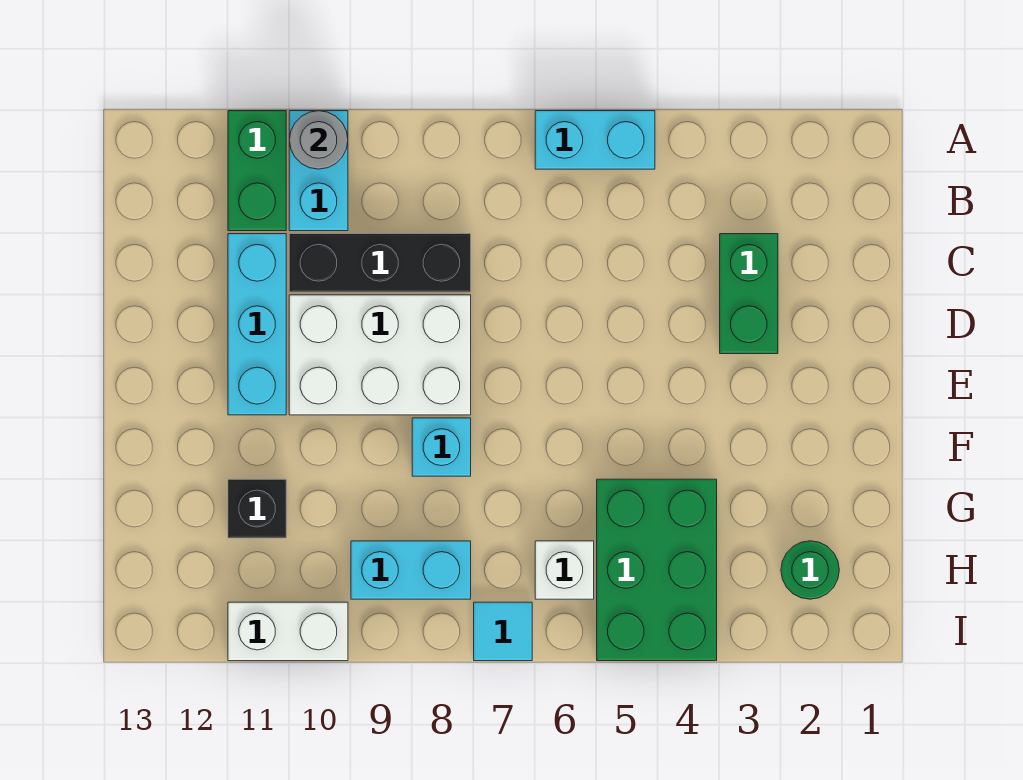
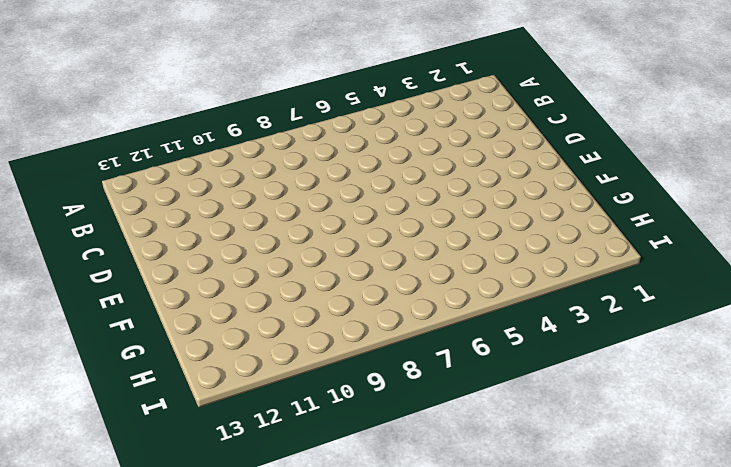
none -> cyan brick A5:A6 level 1
none -> cyan brick A10:B10 level 1
none -> green brick A11:B11 level 1

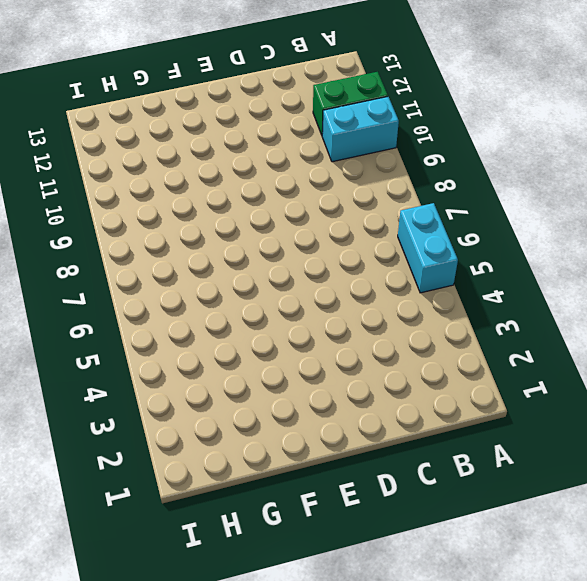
none -> green brick C3:D3 level 1
none -> black brick C8:C10 level 1
none -> cyan brick C11:E11 level 1

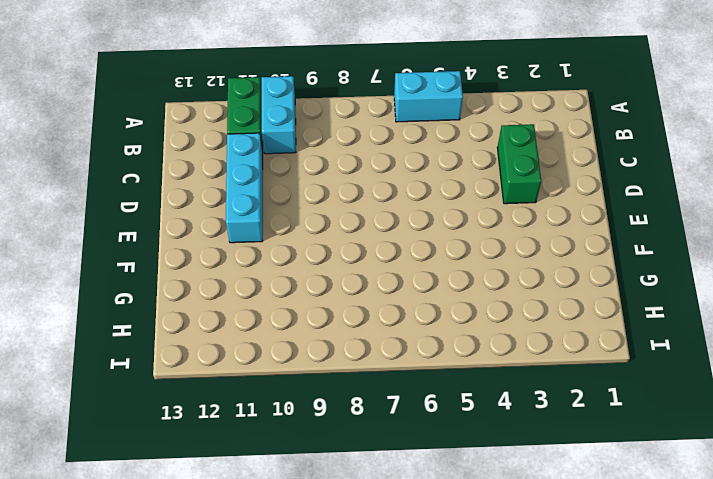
none -> black brick C8:C10 level 1
none -> white brick D8:E10 level 1
none -> cyan brick F8 level 1

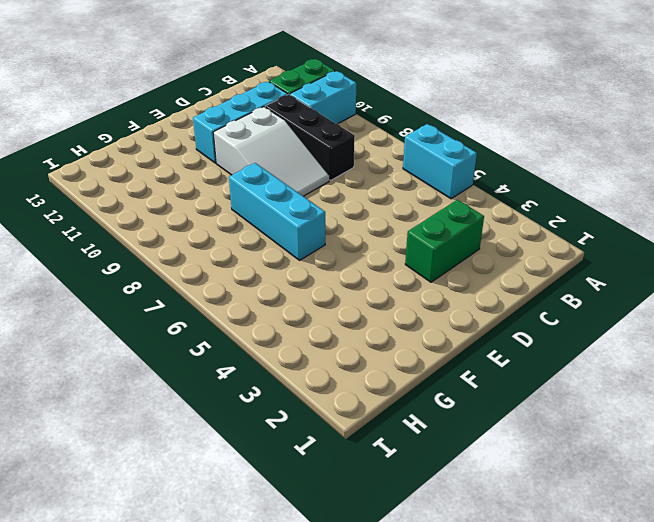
white slope D8:E10 level 1 top 10 -> white brick D8:E10 level 1
cyan brick F6:F8 level 1 -> cyan brick F8 level 1
none -> green brick G4:I5 level 1
none -> black brick G11 level 1
none -> green round brick H2 level 1

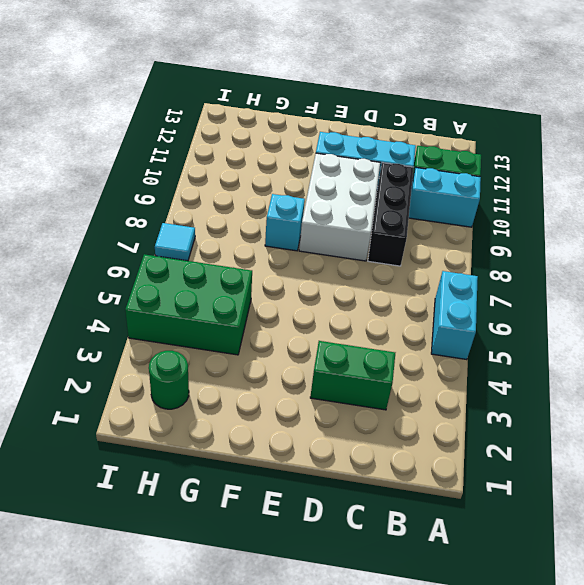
none -> black brick G11 level 1
none -> white brick H6 level 1
none -> cyan brick H8:H9 level 1

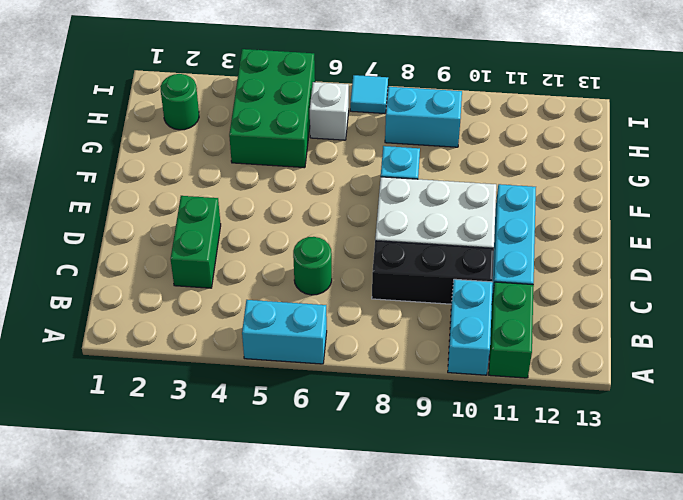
green round brick C6 level 1 -> none
none -> black brick G11 level 1
none -> white brick I10:I11 level 1
none -> grey round brick A10 level 2

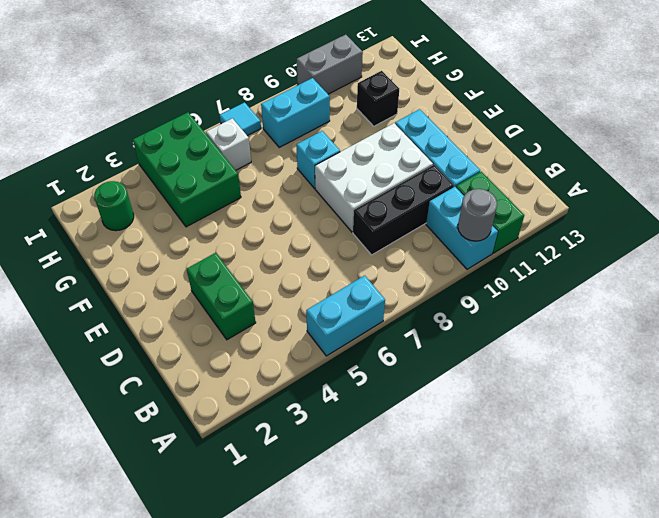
grey brick I10:I11 level 1 -> white brick I10:I11 level 1

